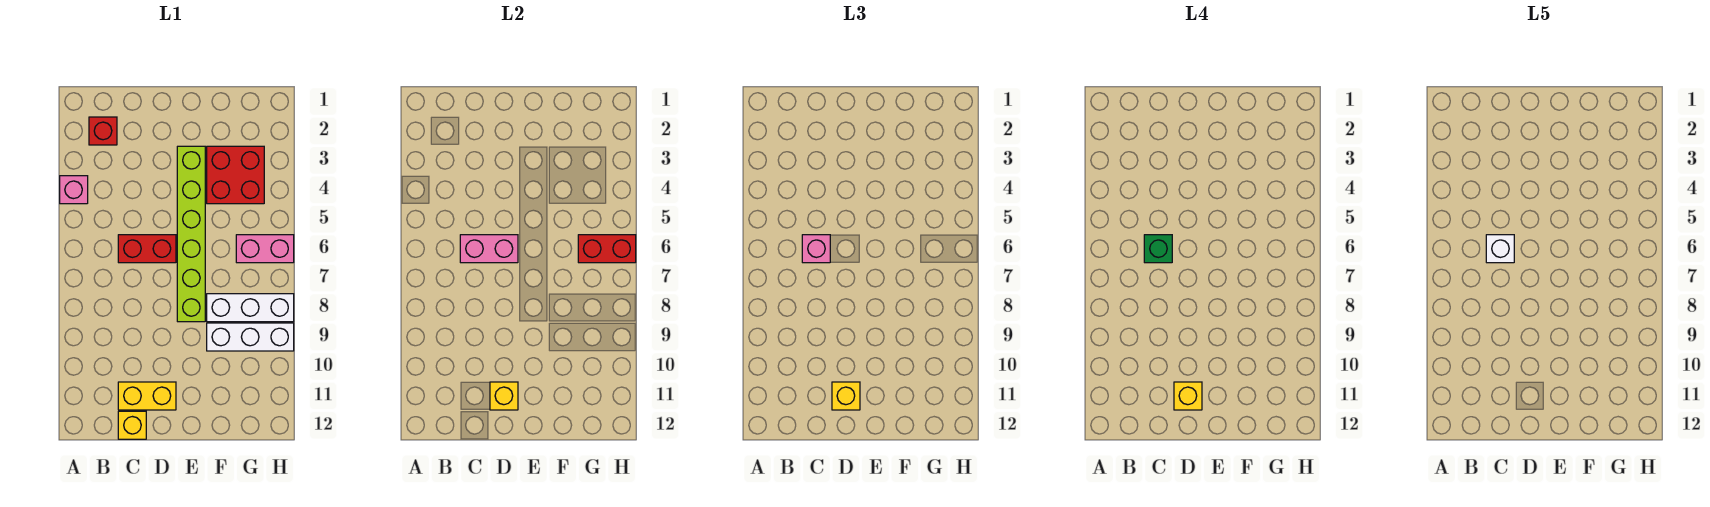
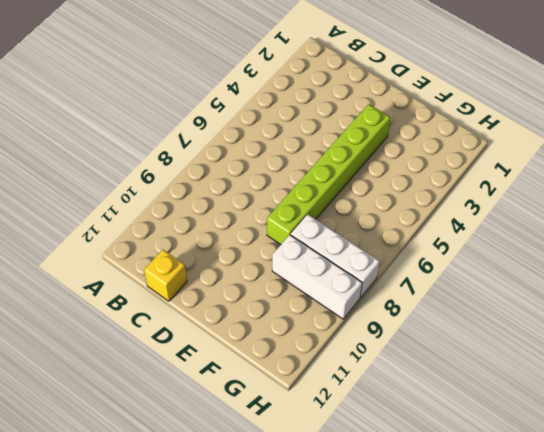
none -> pink brick A4 level 1
none -> red brick B2 level 1
none -> red brick C6:D6 level 1

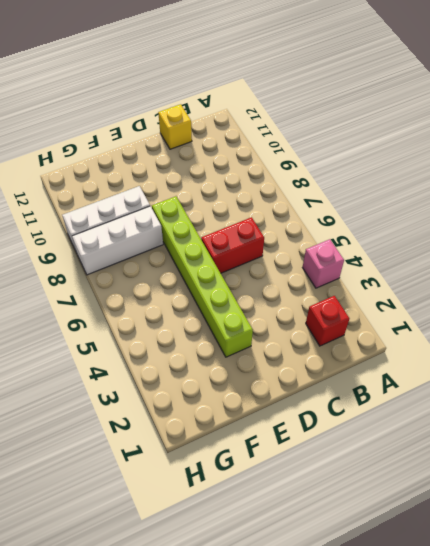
none -> yellow brick C11:D11 level 1
none -> red brick F3:G4 level 1
none -> pink brick G6:H6 level 1

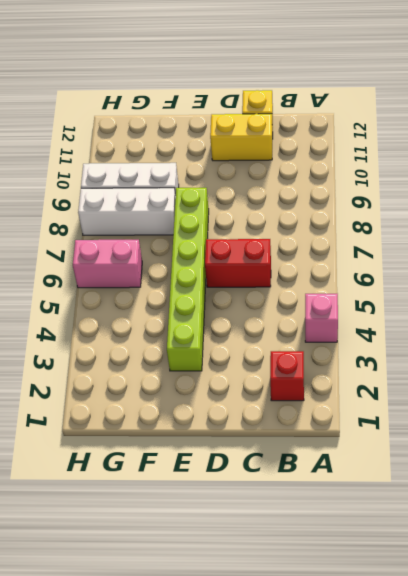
none -> red brick F3:G4 level 1
none -> pink brick C6:D6 level 2
none -> yellow brick D11 level 2

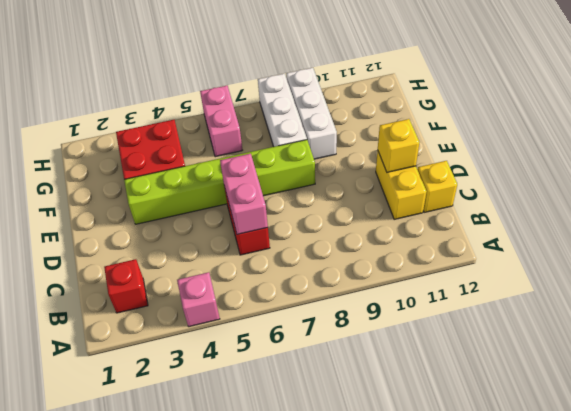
none -> red brick G6:H6 level 2
none -> pink brick C6 level 3
none -> yellow brick D11 level 3

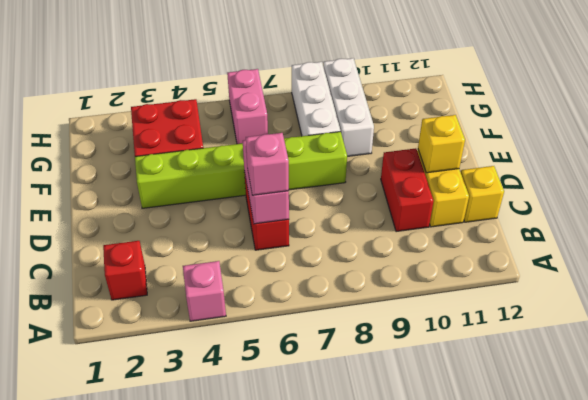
red brick C10:D10 level 1 -> red brick G6:H6 level 2
none -> yellow brick D11 level 3
none -> green brick C6 level 4
none -> yellow brick D11 level 4

